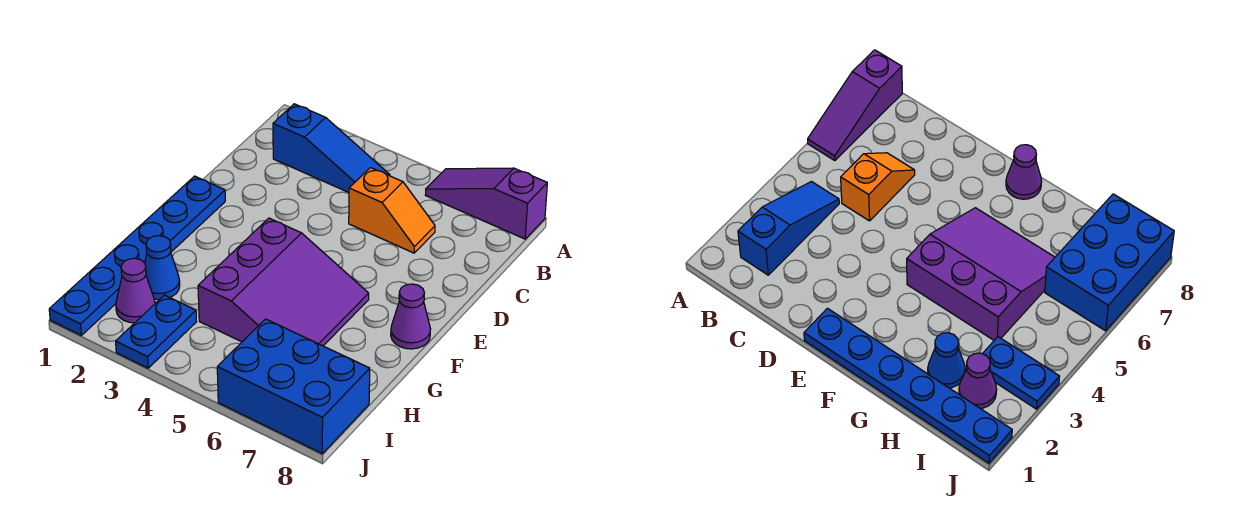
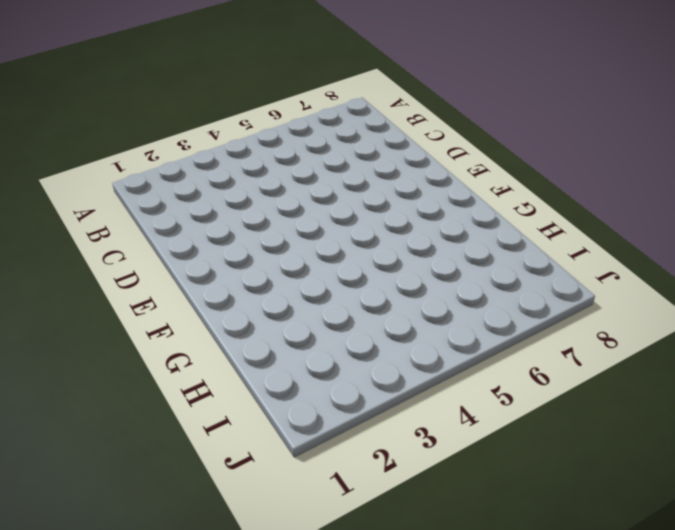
none -> purple slope A6:A8 level 1 top 8
none -> blue slope B2:B4 level 1 top 2

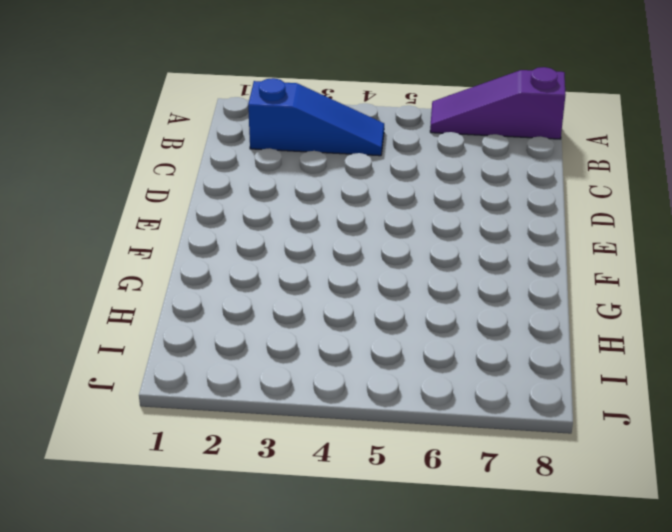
none -> orange slope C5:C6 level 1 top 5
none -> blue plate E1:J1 level 1

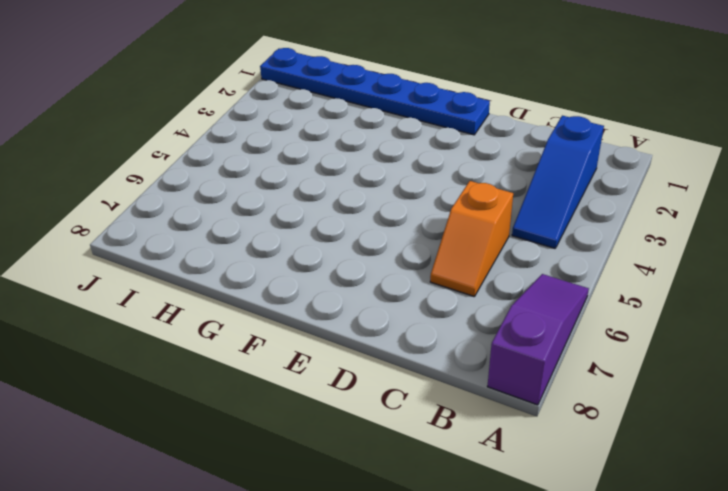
none -> purple slope F4:H6 level 1 top 4
none -> purple cone F8 level 1

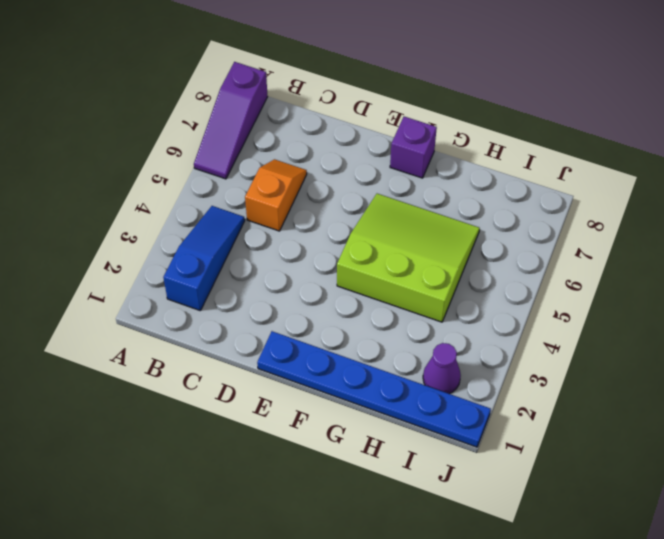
lime slope F4:H6 level 1 top 4 -> purple slope F4:H6 level 1 top 4
purple brick F8 level 1 -> purple cone F8 level 1
none -> blue cone H2 level 1
none -> blue plate I3:J3 level 1

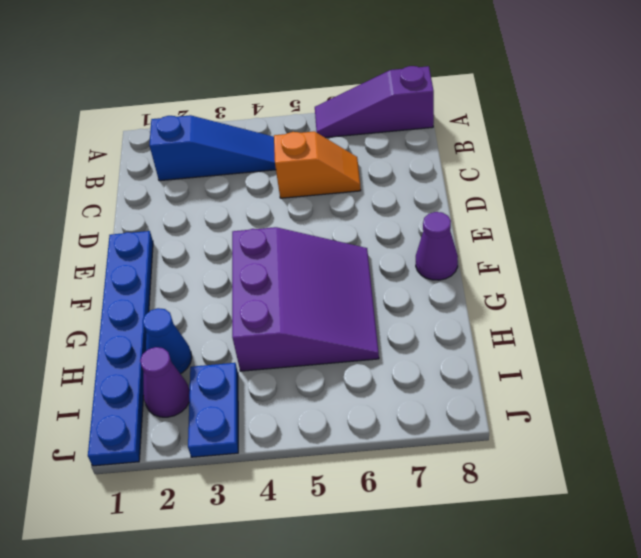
none -> blue brick I6:J8 level 1

